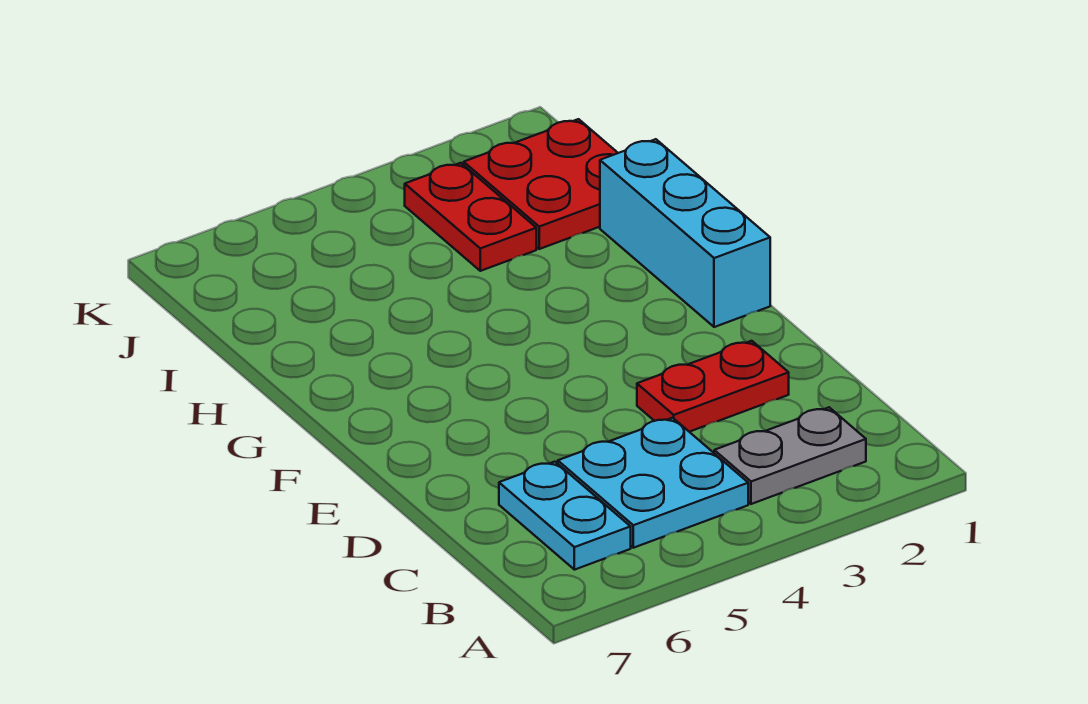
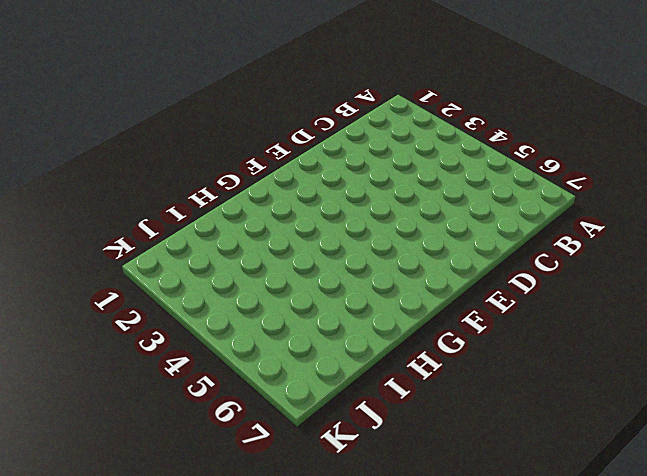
none -> grey plate B2:B3 level 1
none -> cyan plate B4:C5 level 1

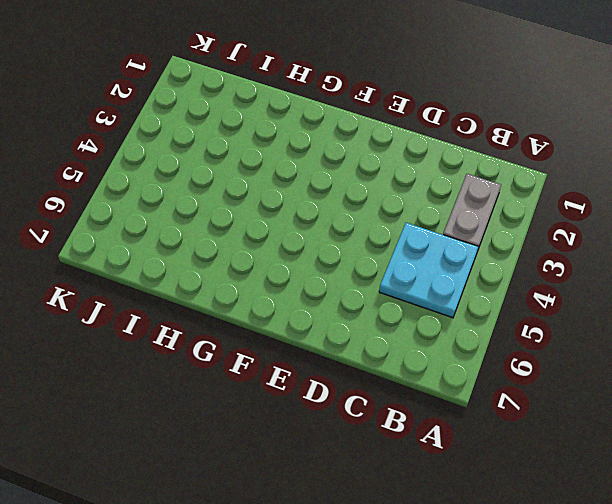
none -> cyan plate B6:C6 level 1
none -> red plate D2:D3 level 1

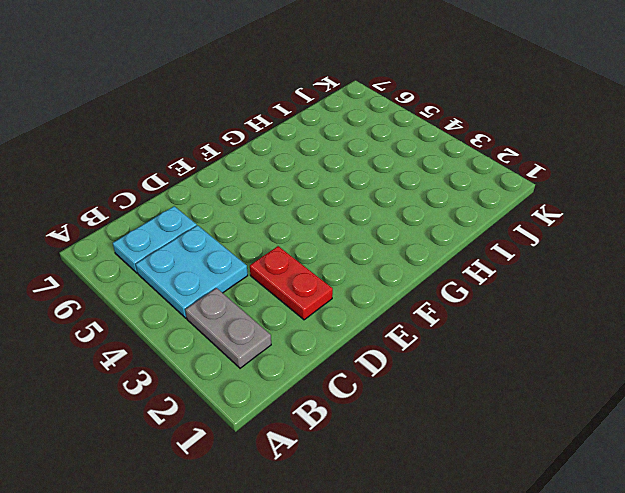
none -> cyan brick F1:H1 level 1
none -> red plate I1:J2 level 1

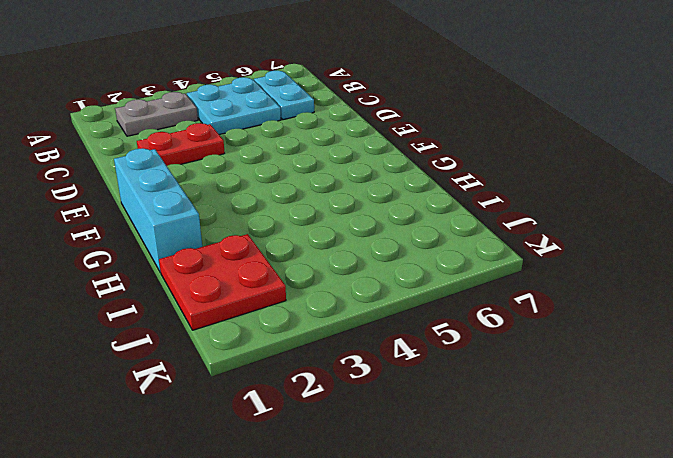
none -> red plate I3:J3 level 1

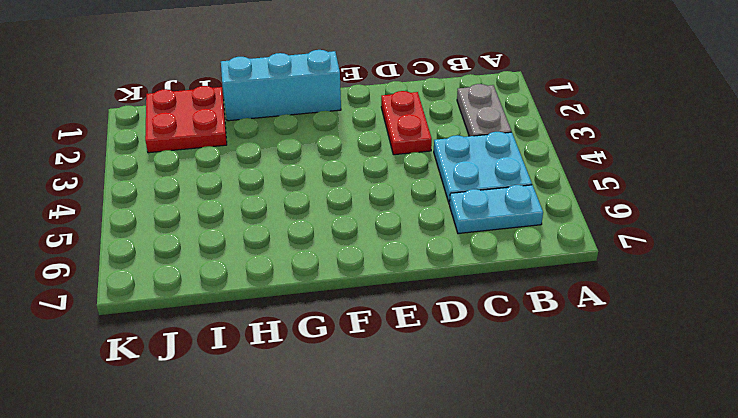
none -> red plate I3:J3 level 1

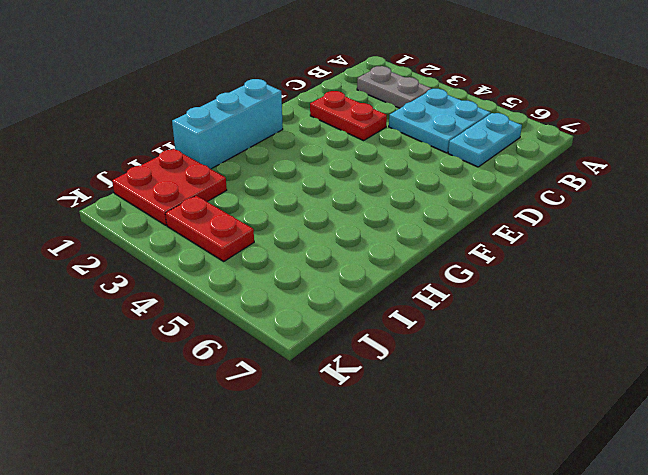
red plate J3:J4 level 1 -> red plate I3:J3 level 1

